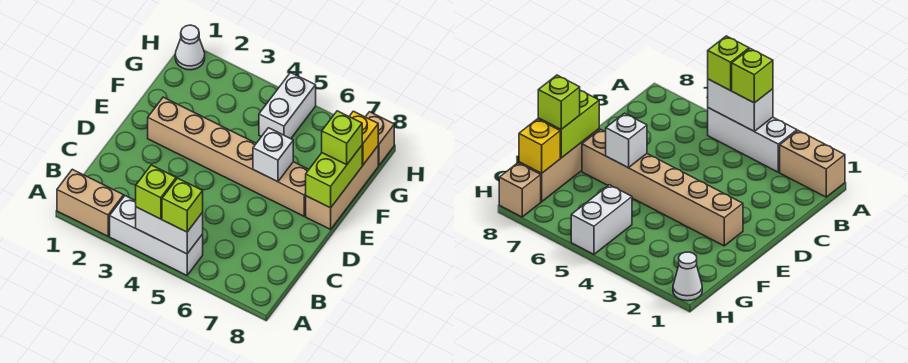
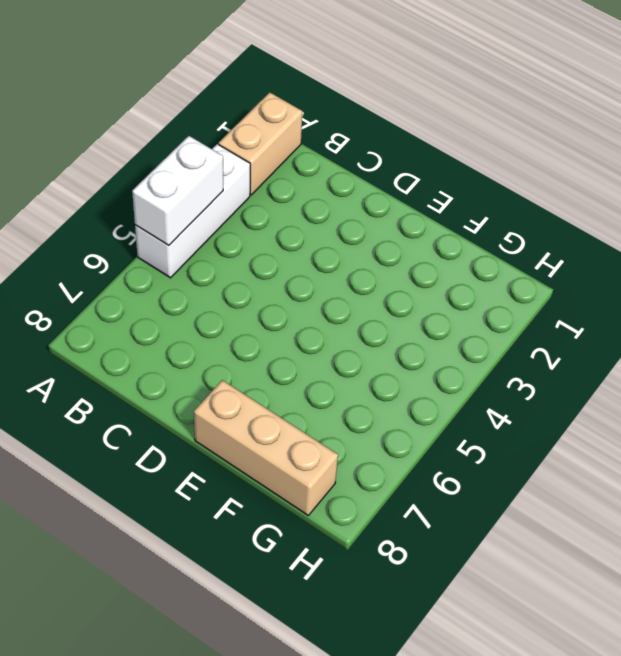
none -> tan brick E2:E7 level 1
none -> white brick G5:H5 level 1
none -> white cone H1 level 1

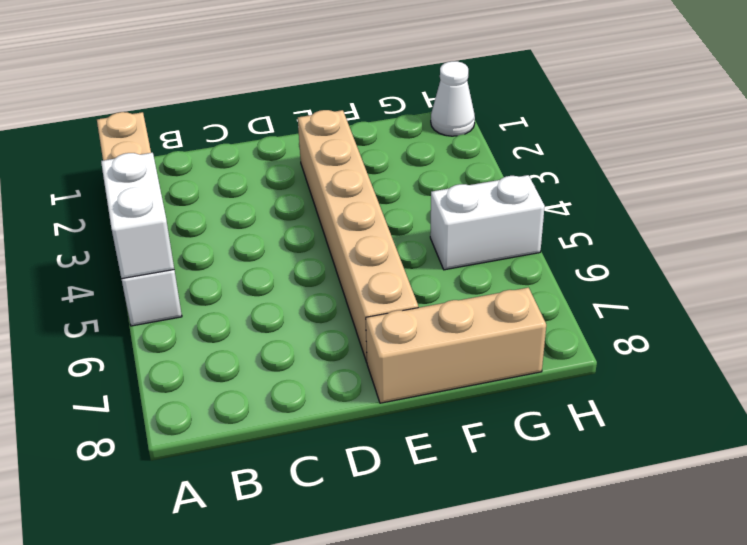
none -> tan brick H8 level 1
none -> white brick E6 level 2
none -> lime brick E8:F8 level 2

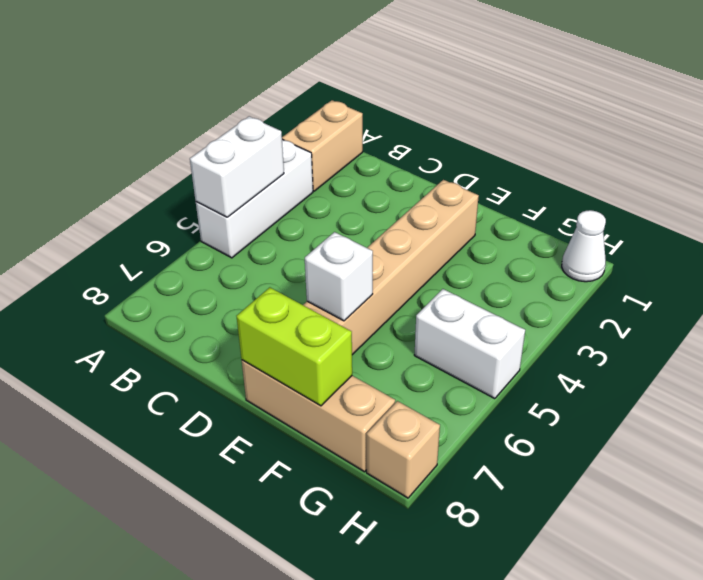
none -> yellow brick G8 level 2
none -> lime brick A4 level 3
none -> lime brick A5 level 3

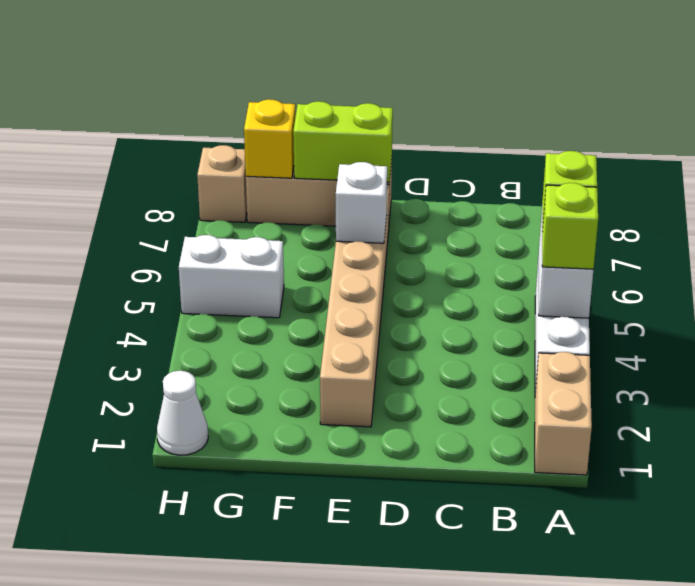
none -> lime brick F8 level 3

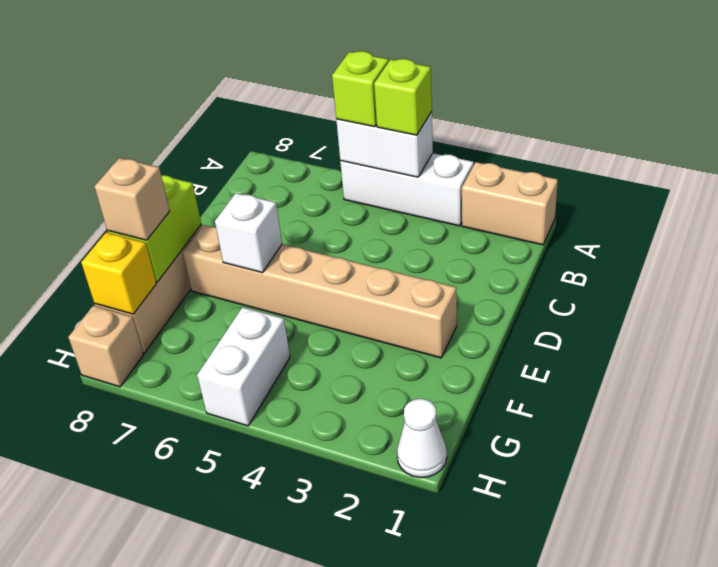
tan brick F8 level 3 -> lime brick F8 level 3

